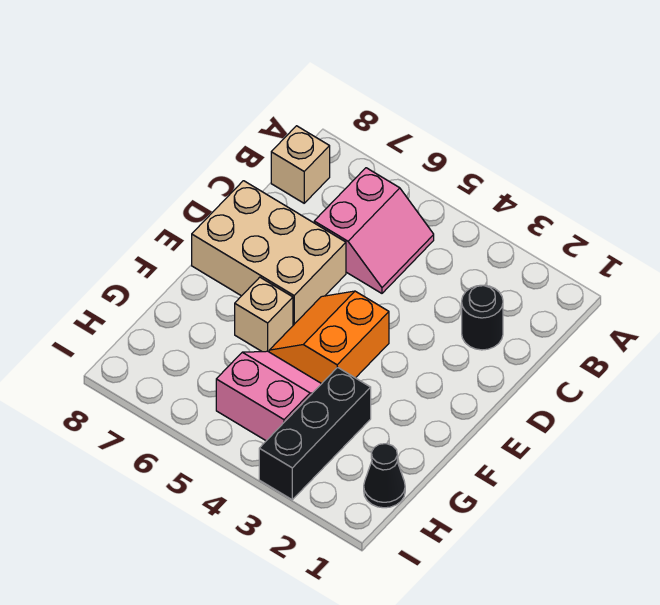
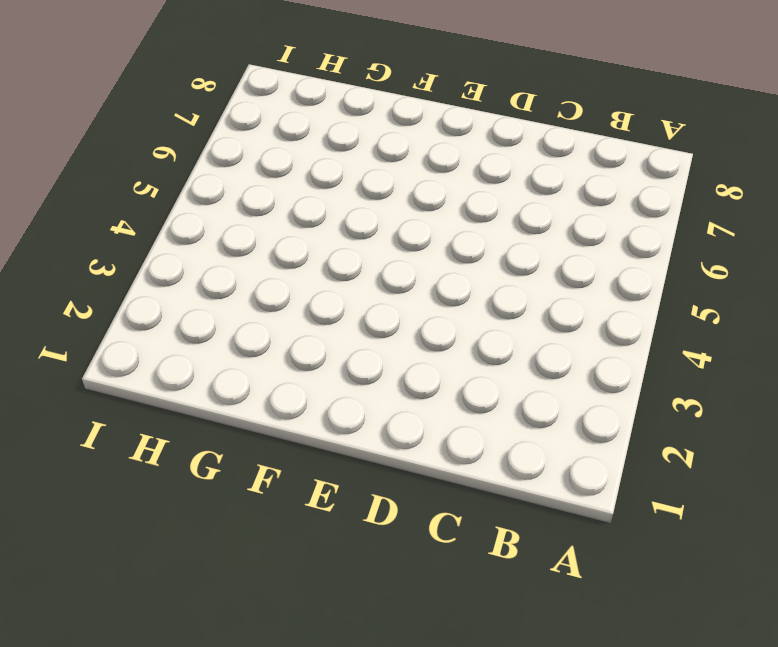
none -> pink slope B5:C6 level 1 top 6
none -> tan brick B8 level 1

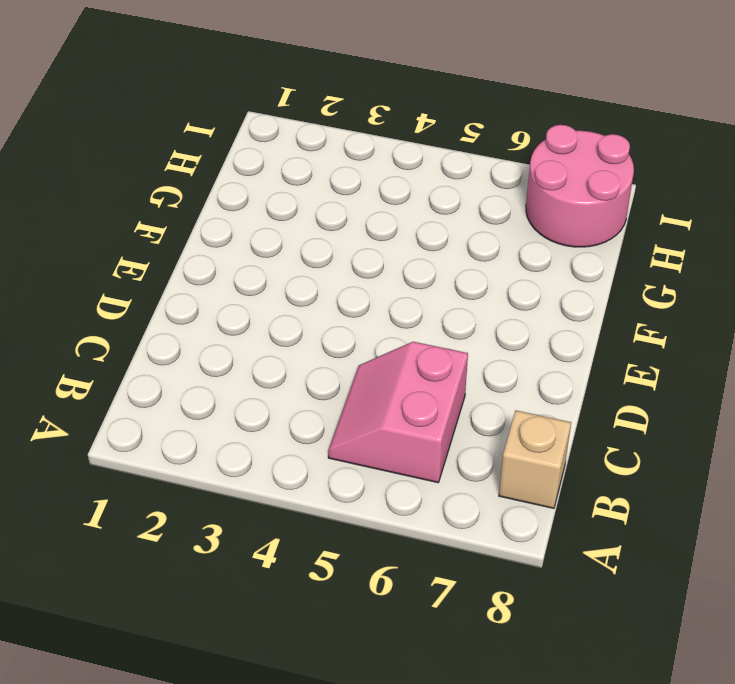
pink round brick H7:I8 level 1 -> none
none -> black round brick C2 level 1
none -> tan brick D6:E8 level 1

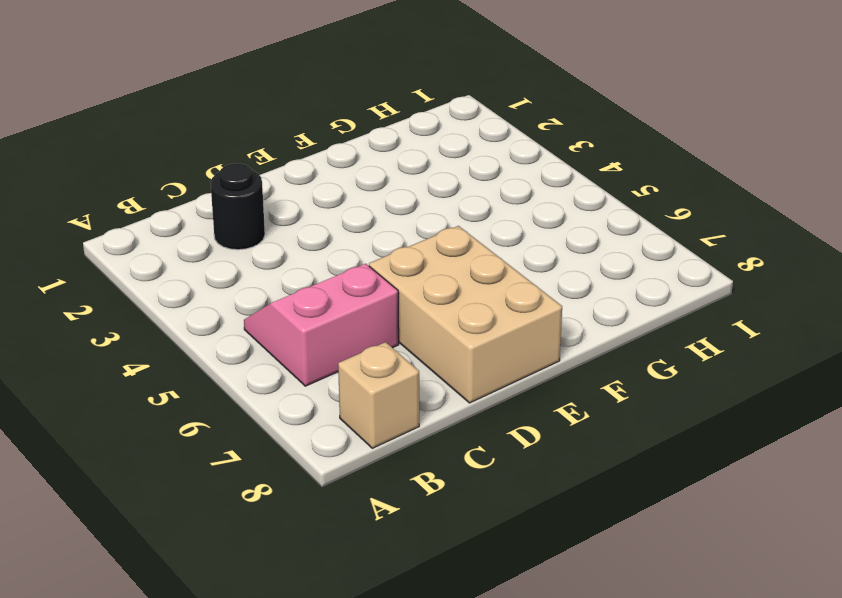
none -> orange slope E4:F5 level 1 top 4
none -> tan brick F6 level 1

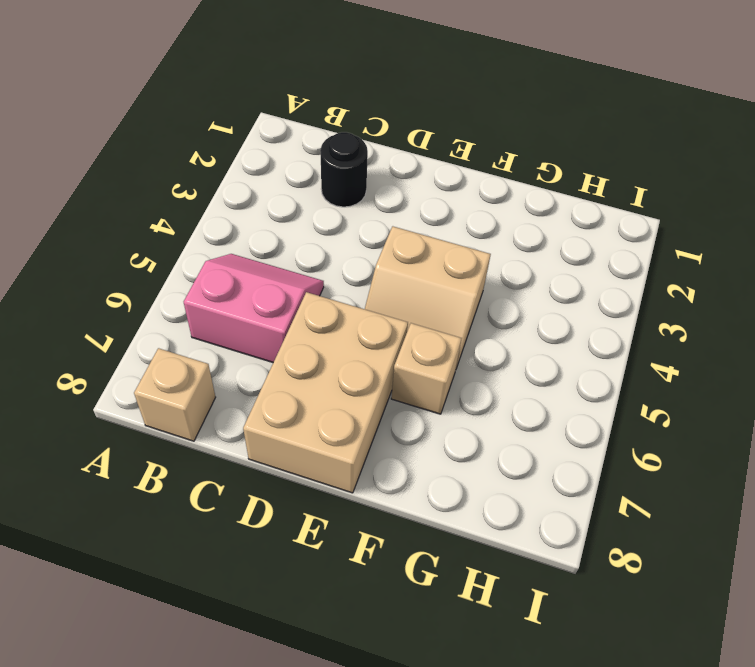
tan slope E4:F5 level 1 top 4 -> orange slope E4:F5 level 1 top 4
none -> black brick G3:I3 level 1
none -> pink slope G4:H5 level 1 top H

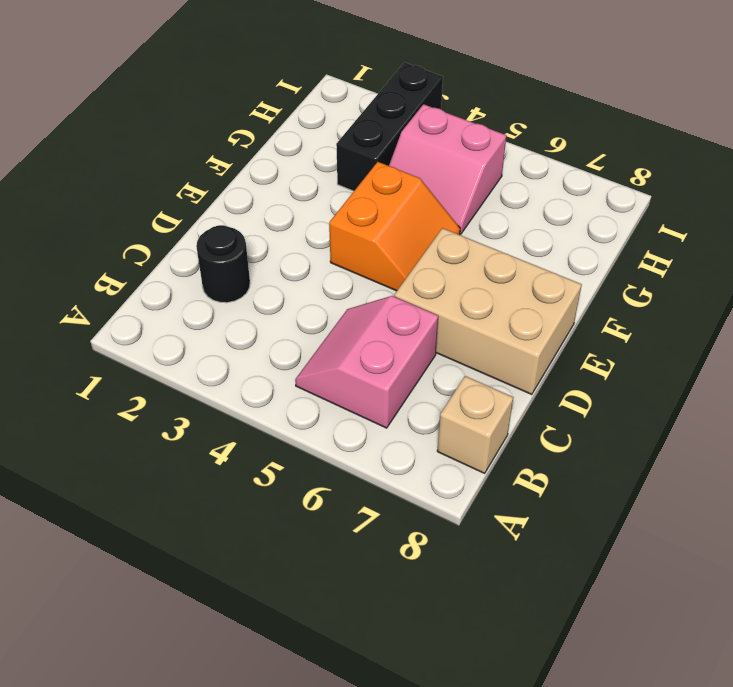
none -> tan brick F6 level 1
none -> black cone H1 level 1

